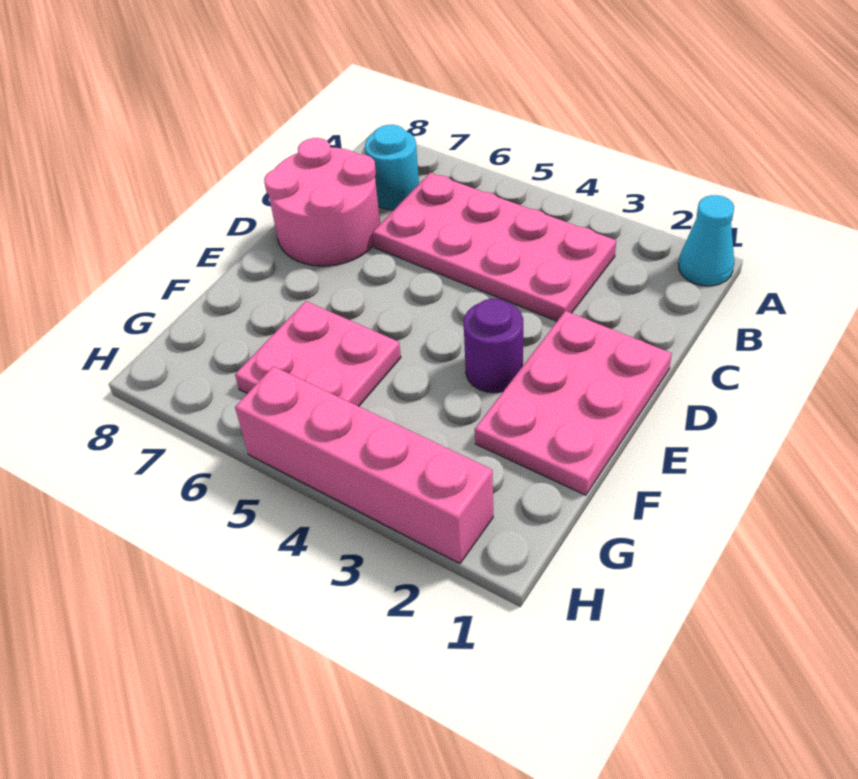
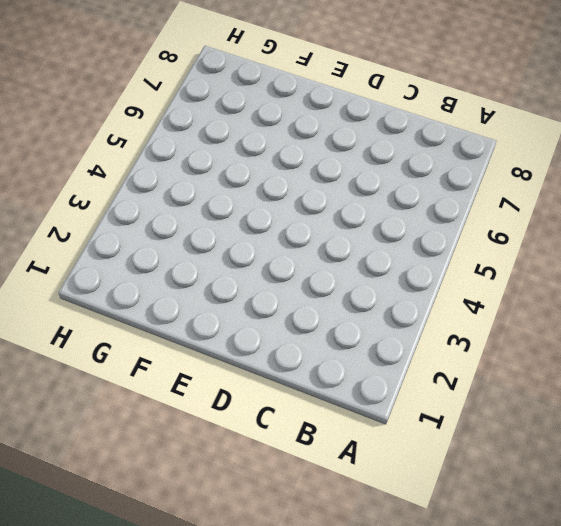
none -> cyan cone A1 level 1
none -> pink plate B3:C6 level 1

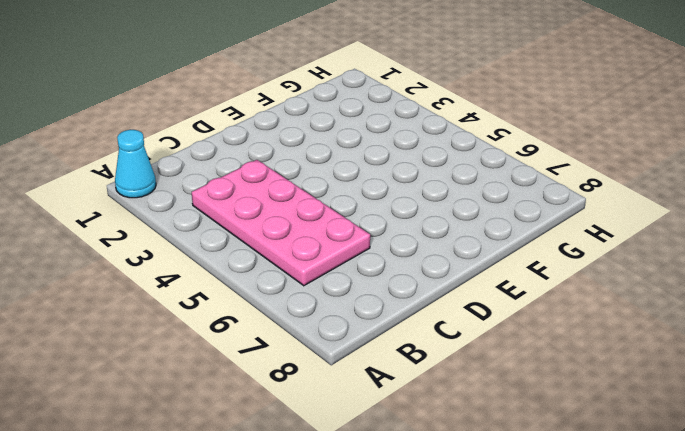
none -> cyan round brick B7 level 1
none -> pink round brick C7:D8 level 1

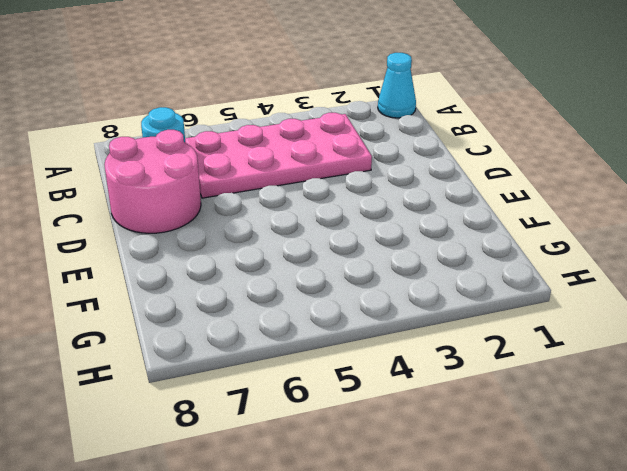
none -> pink plate D1:F2 level 1
none -> purple round brick E3 level 1

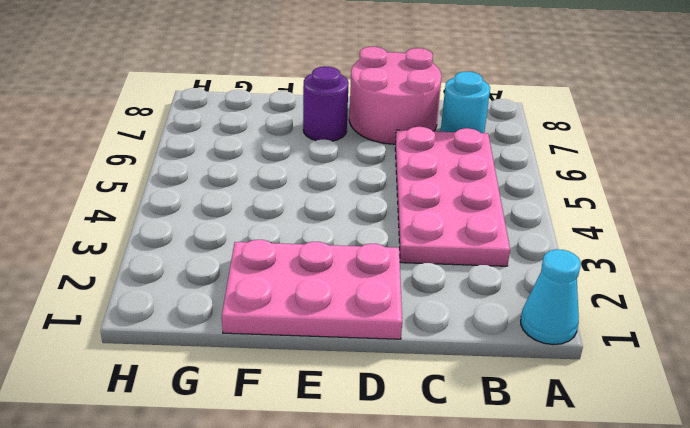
purple round brick E7 level 1 -> purple round brick E3 level 1
none -> pink plate F5:G6 level 1
none -> pink brick H2:H5 level 1

